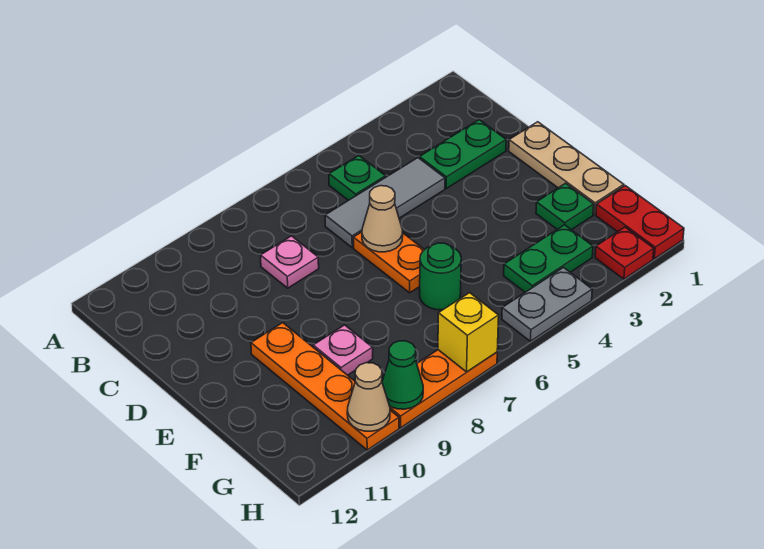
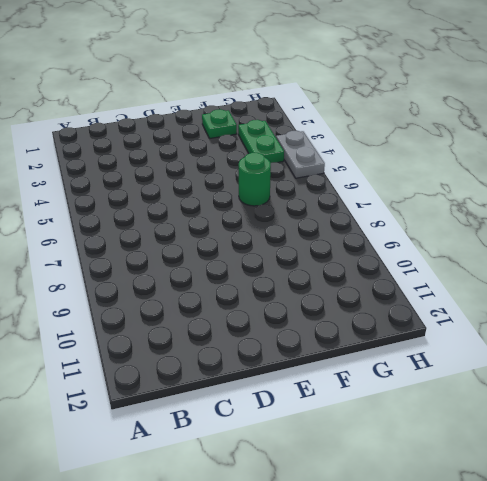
none -> green plate B5 level 1
none -> green plate C2:C3 level 1
none -> grey tile C4:C6 level 1

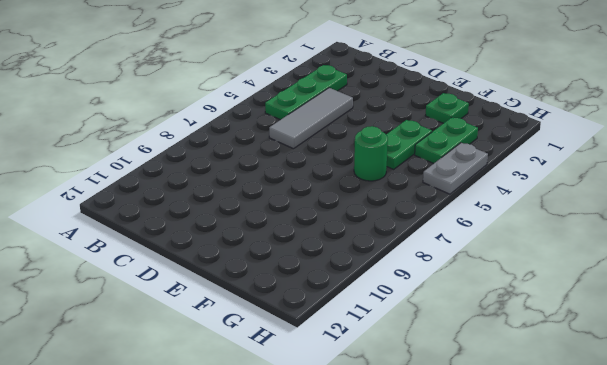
green plate B3:B5 level 1 -> green plate B5 level 1
green plate F4:F5 level 1 -> green plate C2:C3 level 1
none -> pink plate C8 level 1
none -> tan plate D1:F1 level 1
none -> orange plate D6:E6 level 1

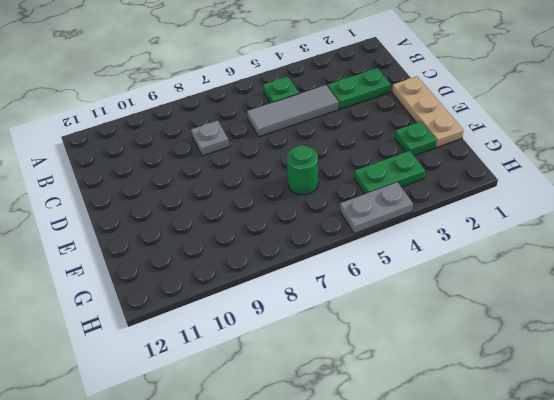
grey plate C8 level 1 -> pink plate C8 level 1
none -> orange plate D6:E6 level 1
none -> orange plate E10:H10 level 1
none -> pink plate F9 level 1

